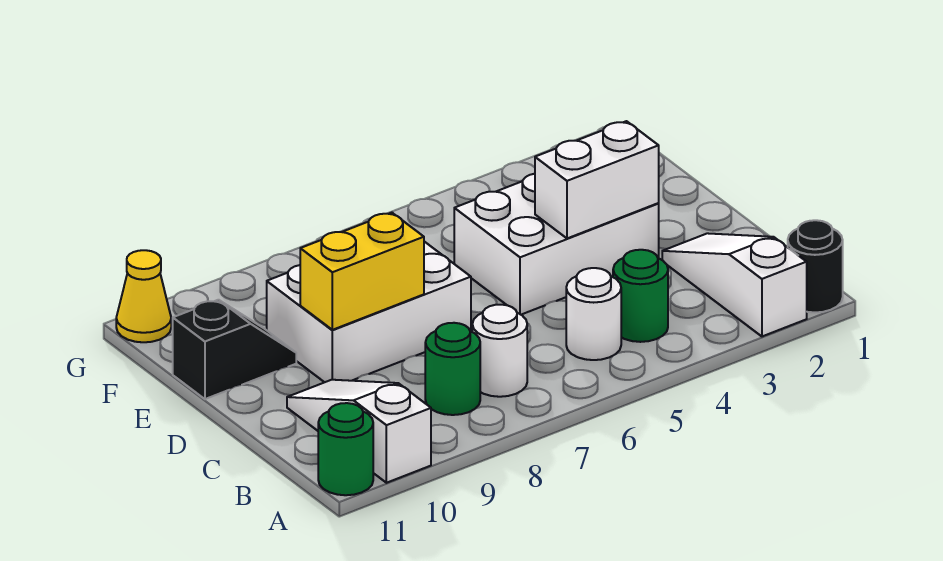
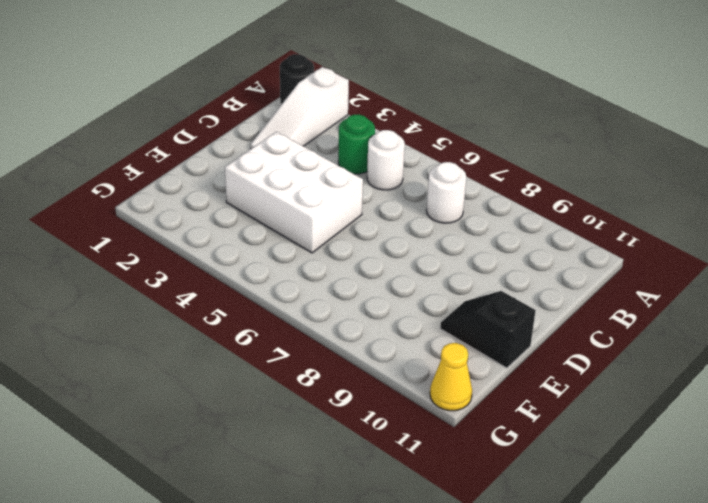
none -> white slope A10:C10 level 1 top A
none -> green round brick A11 level 1
none -> green round brick B8 level 1

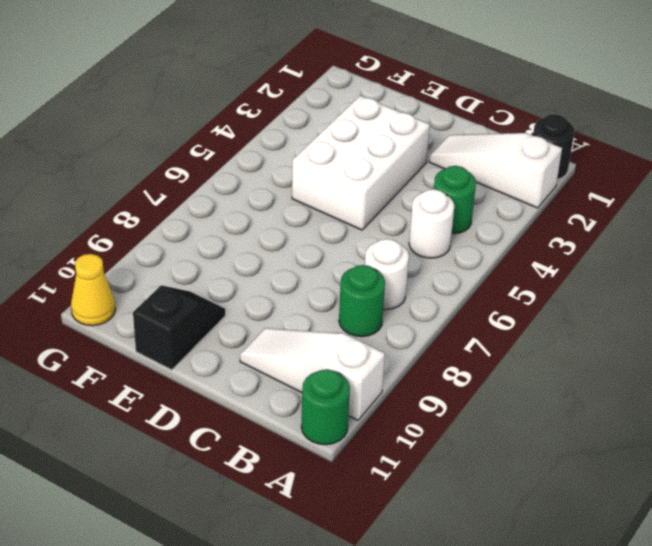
none -> white brick D7:E9 level 1
none -> white brick D3:D4 level 2
none -> yellow brick D8:D9 level 2

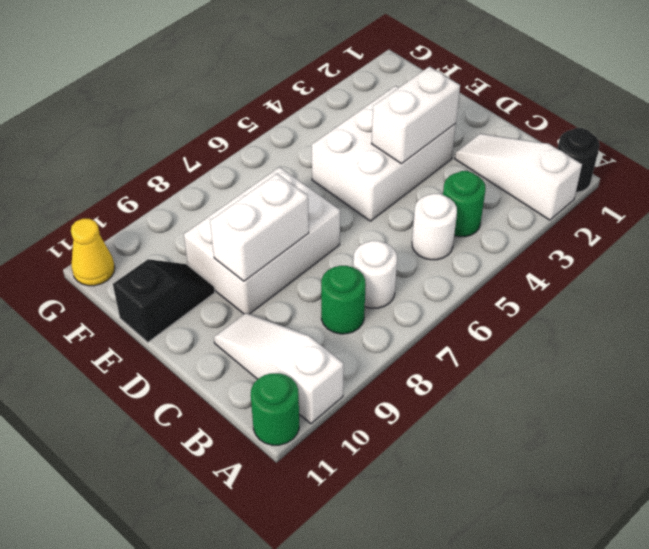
white brick D8:D9 level 2 -> yellow brick D8:D9 level 2

